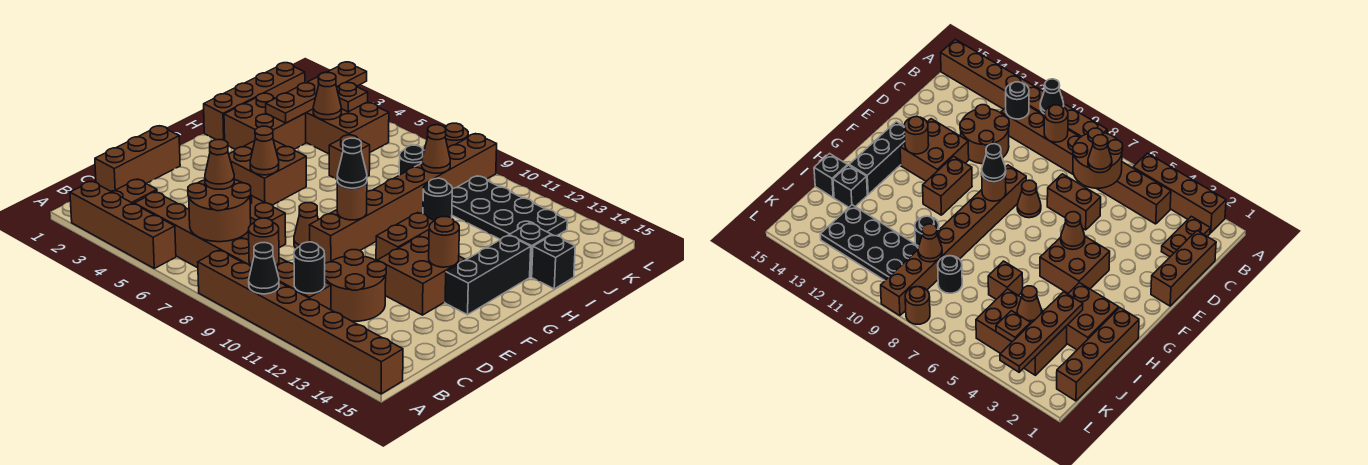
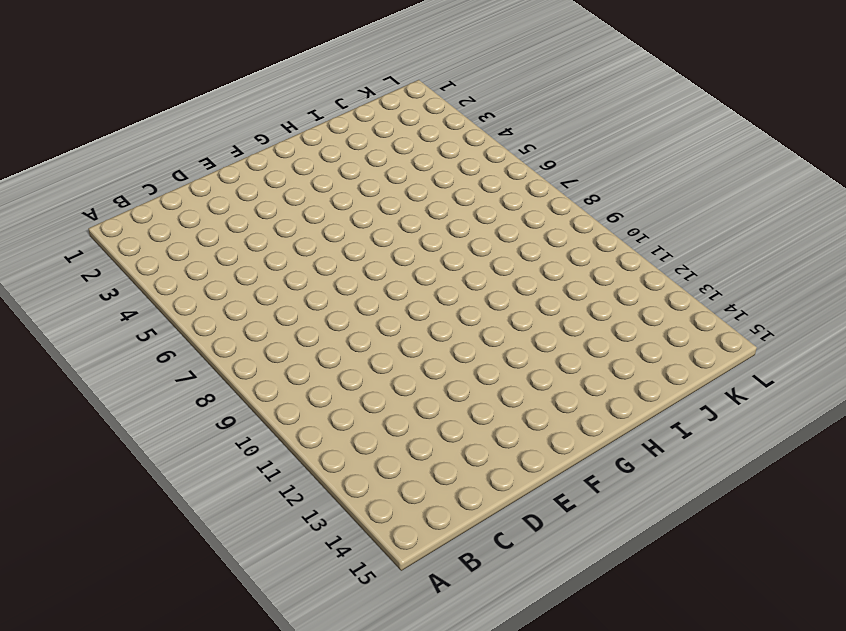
none -> brown brick A2:A5 level 1
none -> brown brick A8:A15 level 1
none -> brown plate B2:C2 level 1
none -> brown brick B4:B11 level 1

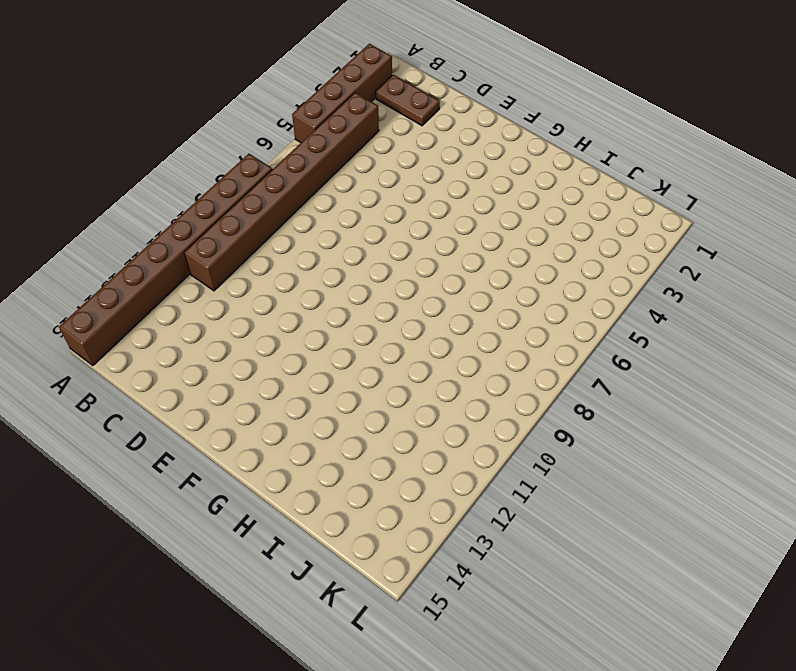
none -> brown brick C1:E1 level 1
none -> brown round brick C11:D12 level 1
none -> brown brick D6:D7 level 1
none -> brown cone E8 level 1

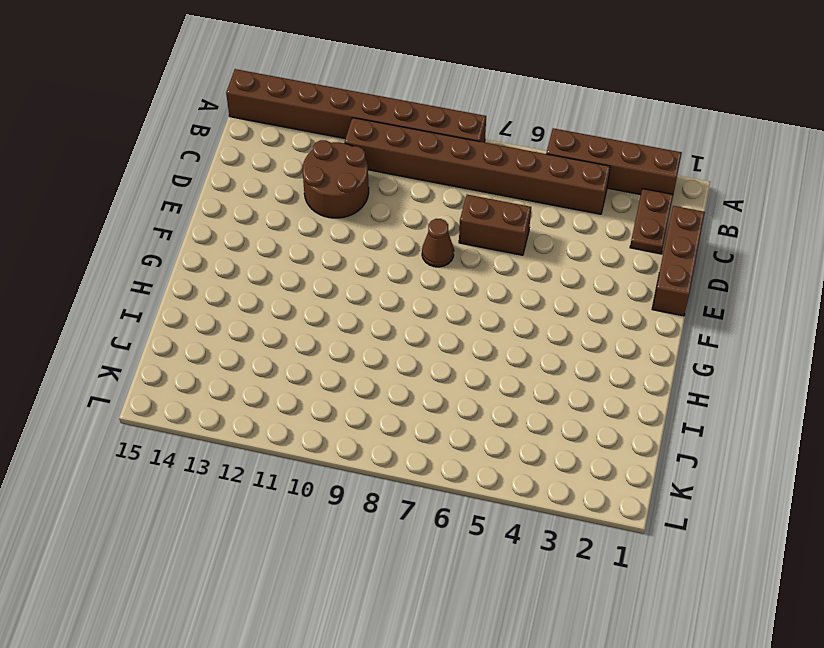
none -> brown brick E9:L9 level 1
none -> brown brick E12:F13 level 1
none -> brown brick F4:G5 level 1
none -> brown brick F11:G11 level 1

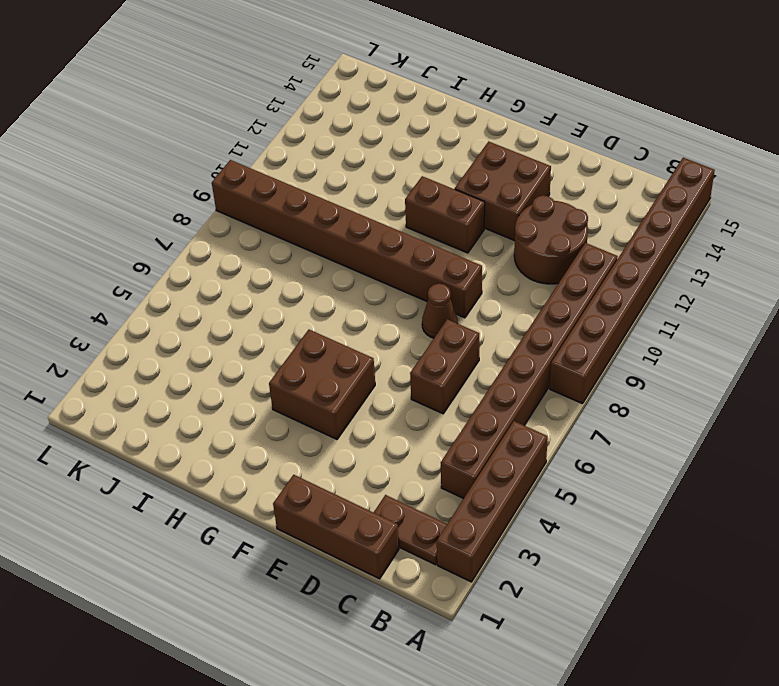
none -> black brick F14:H14 level 1
none -> brown brick H1:K1 level 1
none -> brown brick H2:I3 level 1
none -> brown brick I6 level 1

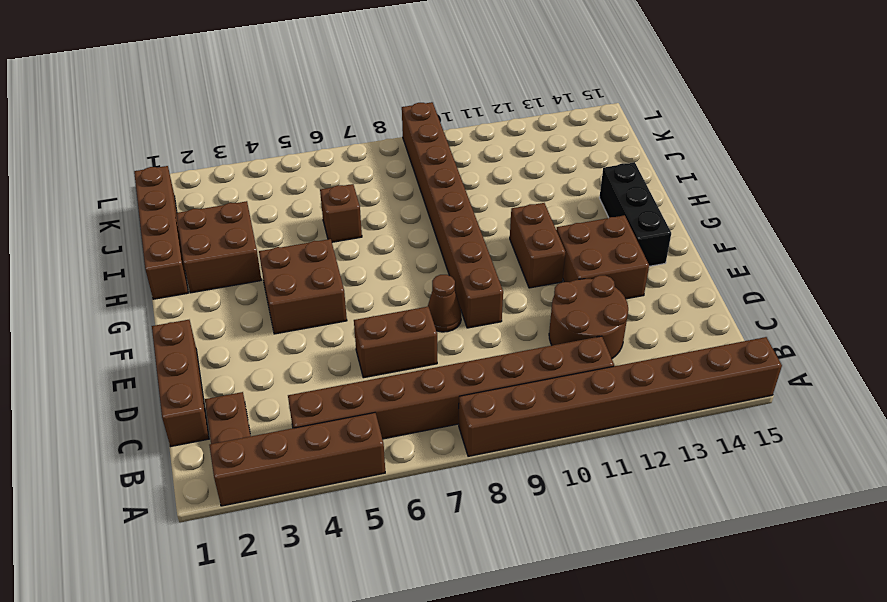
none -> black round brick I10 level 1
none -> black brick I14 level 1
none -> black brick I15 level 1
none -> brown brick J3:K5 level 1

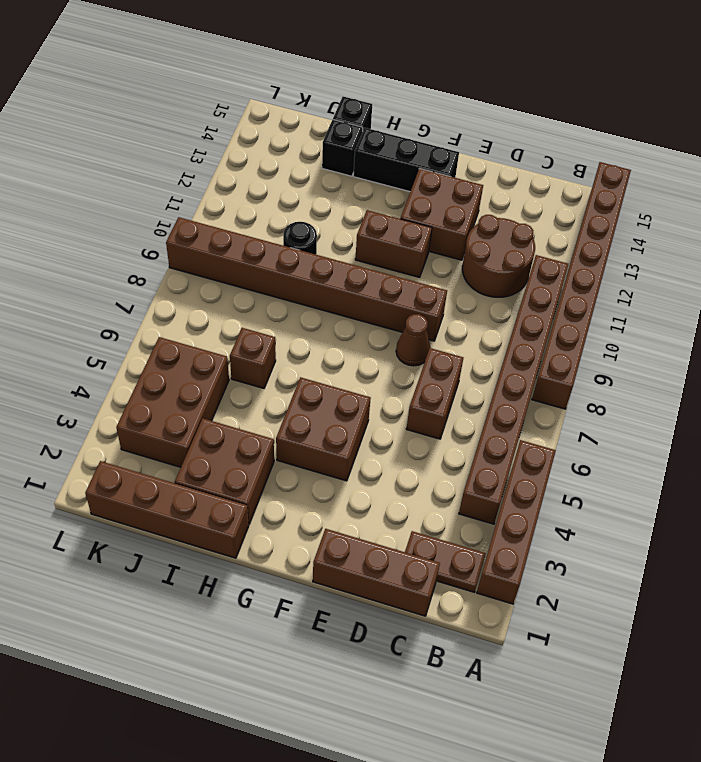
none -> black round brick J8 level 1
none -> black plate J10:K13 level 1
none -> brown round brick L8 level 1
none -> black cone A10 level 2

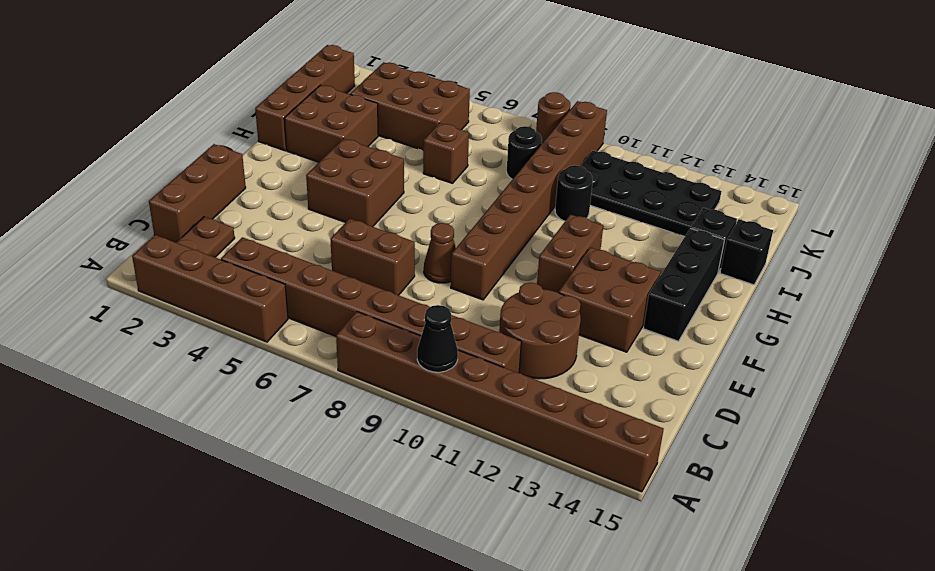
none -> brown round brick B6:C7 level 2
none -> brown round brick B9 level 2
none -> black round brick B11 level 2
none -> brown cone F5 level 2

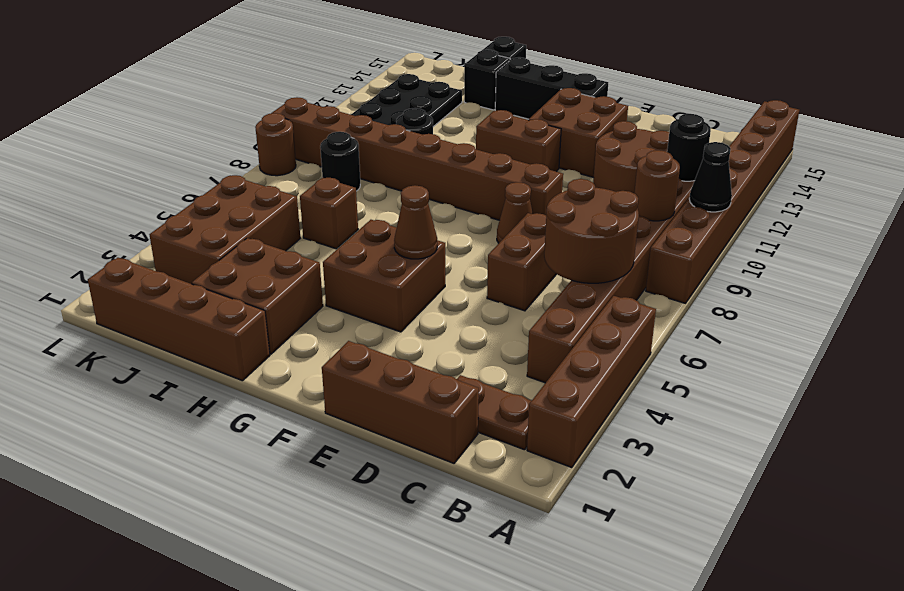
none -> brown round brick F9 level 2
none -> brown round brick F13 level 2
none -> brown plate I3:L3 level 2
none -> brown cone J4 level 2

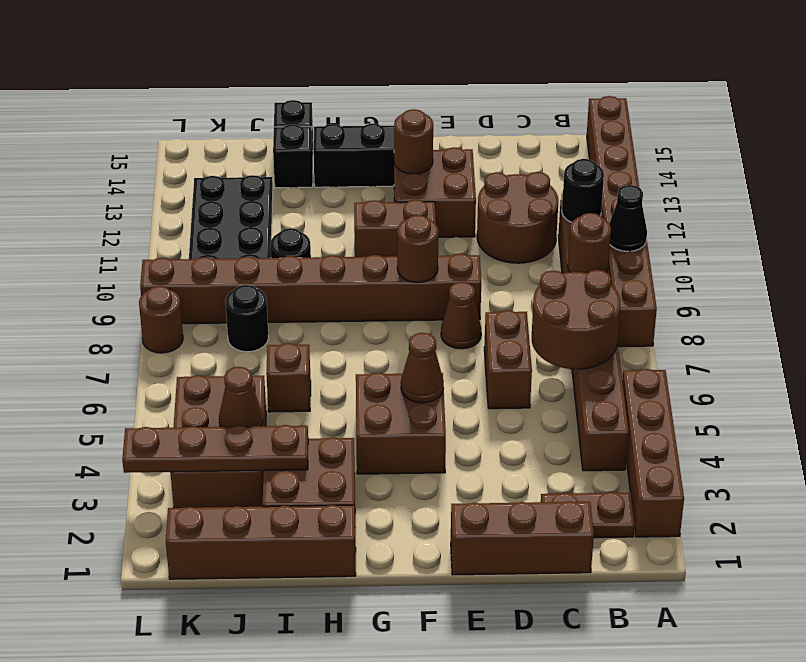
none -> brown cone J9 level 2
none -> brown plate K4 level 2
none -> brown cone C6 level 3
none -> black cone F9 level 3

